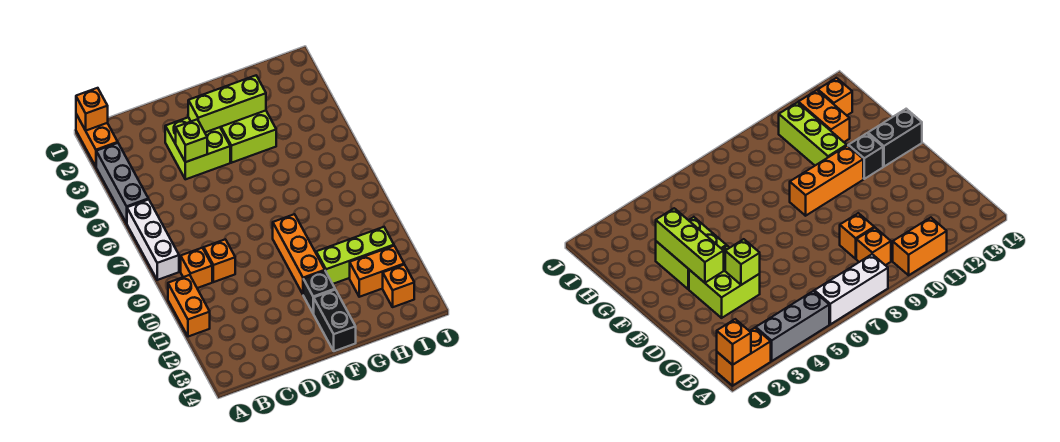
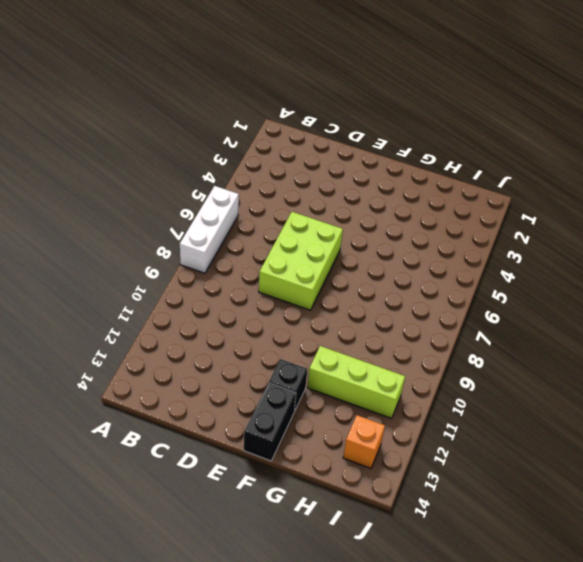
lime brick D6:E8 level 1 -> none
none -> orange brick A1:A2 level 1
none -> grey brick A3:A5 level 1
none -> orange brick A10:A11 level 1

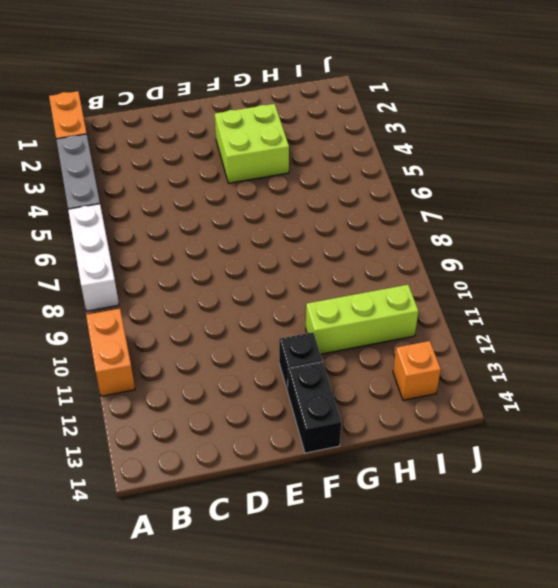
none -> orange brick B9 level 1
none -> orange brick C9 level 1
none -> lime brick D3:E4 level 1

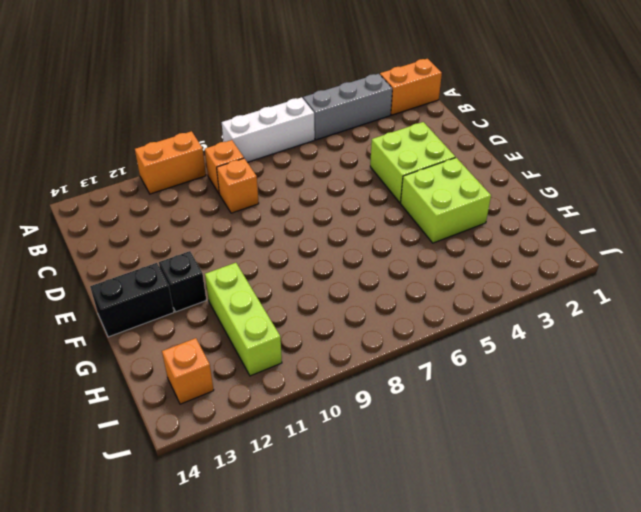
none -> orange brick F9:F11 level 1
none -> orange brick H12:I12 level 1
none -> orange brick A1 level 2

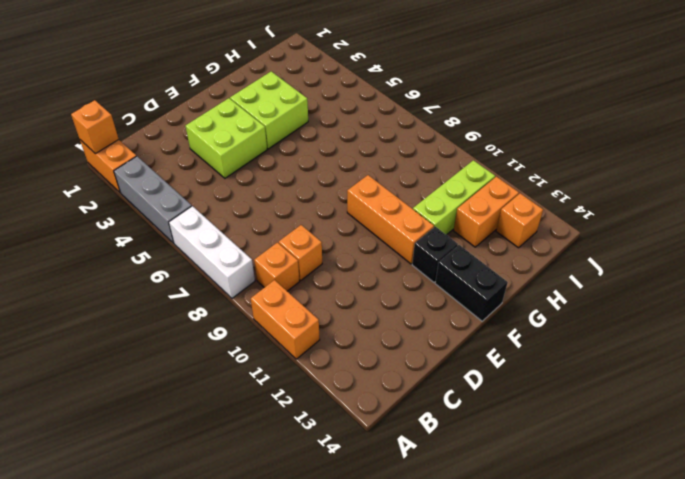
none -> lime brick D4 level 2
none -> lime brick E3:G3 level 2

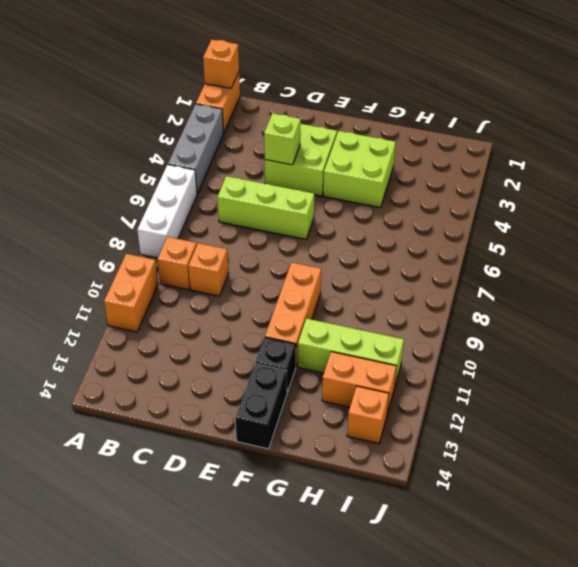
lime brick C6:E6 level 1 -> lime brick E3:G3 level 2

